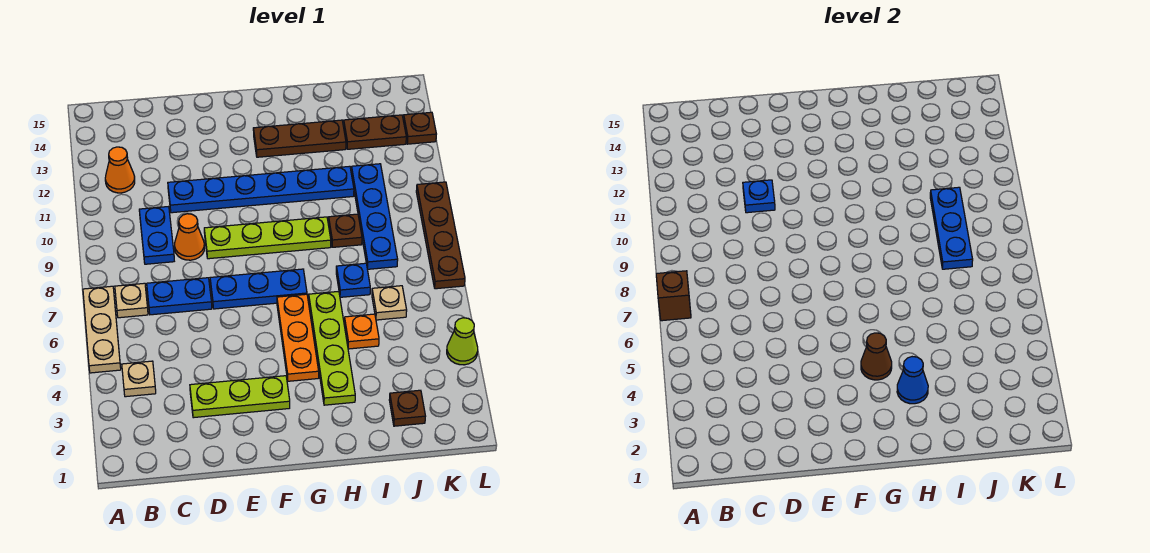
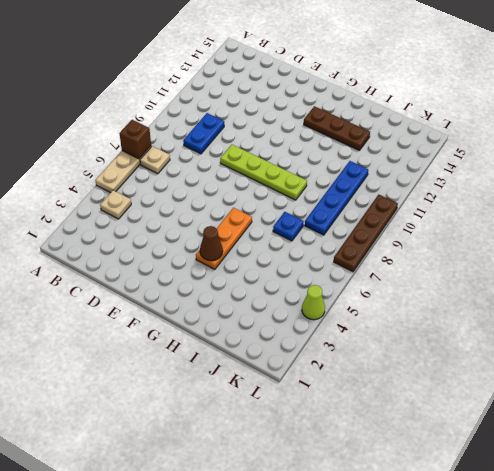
none -> orange cone B12 level 1
none -> blue plate C7:D7 level 1
none -> lime plate D3:F3 level 1

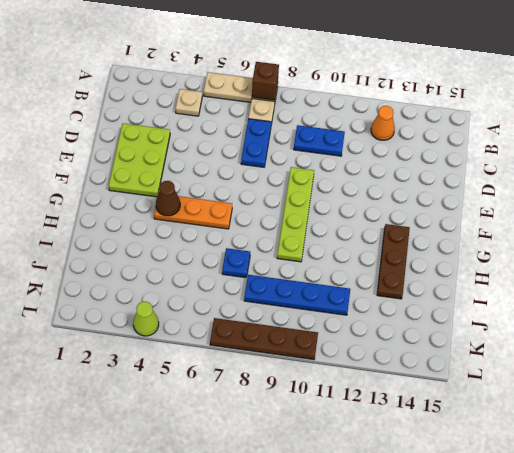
lime plate D2:F3 level 1 -> lime plate D3:F3 level 1
none -> orange cone D9 level 1
none -> blue plate D11:I11 level 1
none -> blue plate E7:G7 level 1

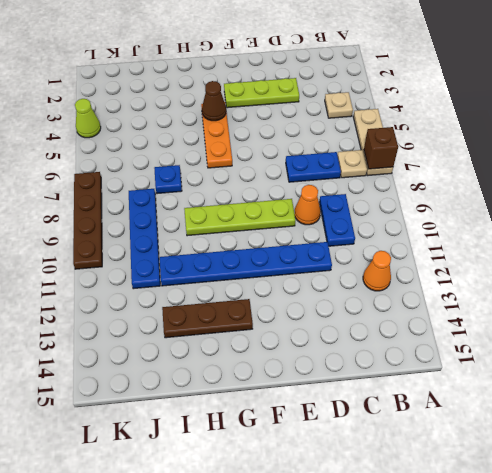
none -> blue plate E7:G7 level 1
none -> lime plate H3:H6 level 1
none -> orange plate I5 level 1

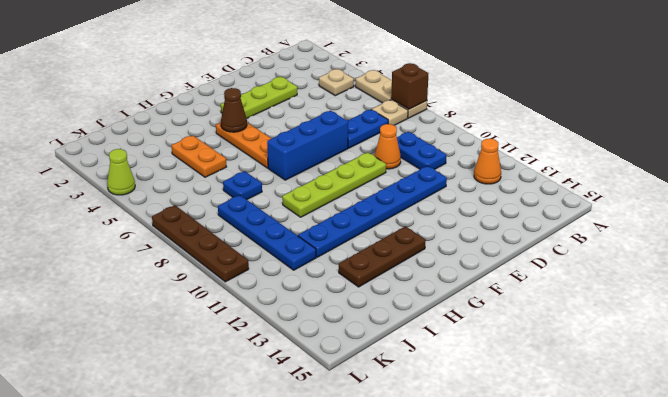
blue brick E7:G7 level 1 -> blue plate E7:G7 level 1
orange plate I4:I5 level 1 -> orange plate I5 level 1
none -> lime plate H3:H6 level 1
none -> brown plate I9 level 1
none -> brown plate J2 level 1

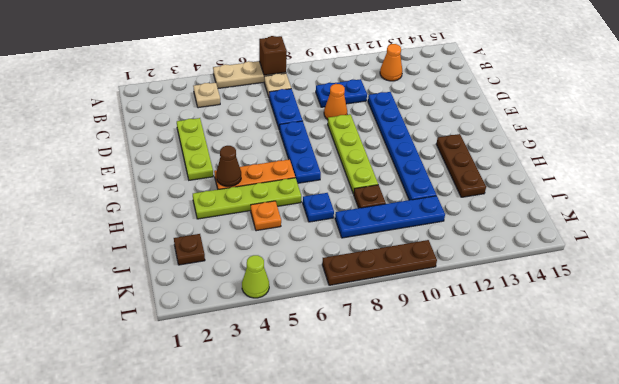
none -> tan plate J6 level 1
none -> brown plate J13:K13 level 1
none -> brown plate L13 level 1

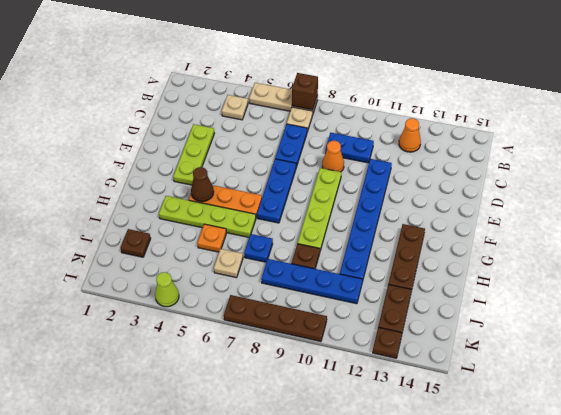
none -> blue plate D11 level 2
none -> blue cone H3 level 2
none -> blue plate J8:J10 level 2

